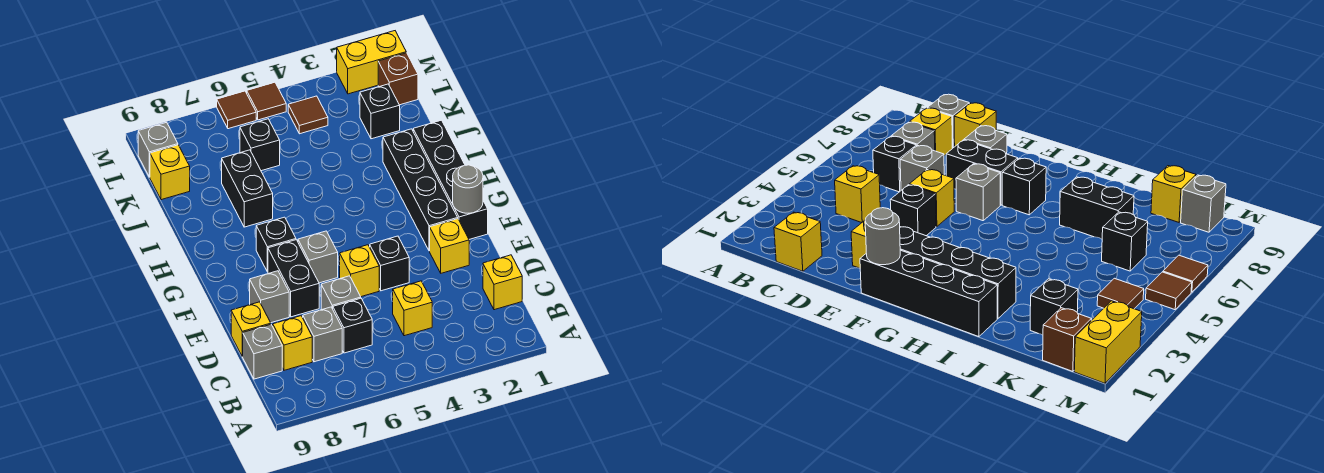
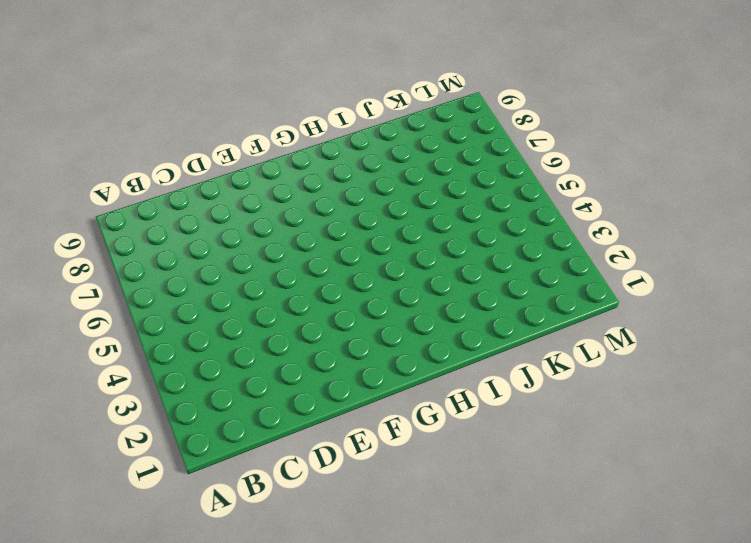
none -> yellow brick C1 level 1
none -> yellow brick C4 level 1
none -> black brick C6 level 1

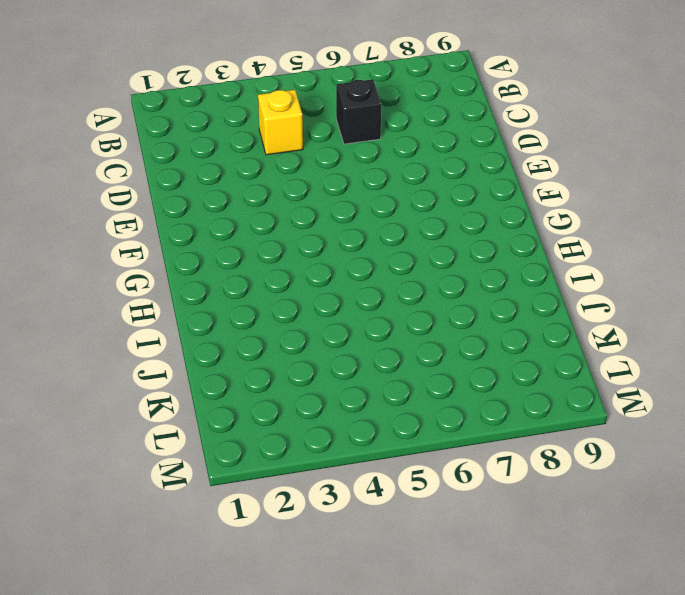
none -> yellow brick C1 level 1
none -> grey brick C7 level 1
none -> yellow brick C8 level 1

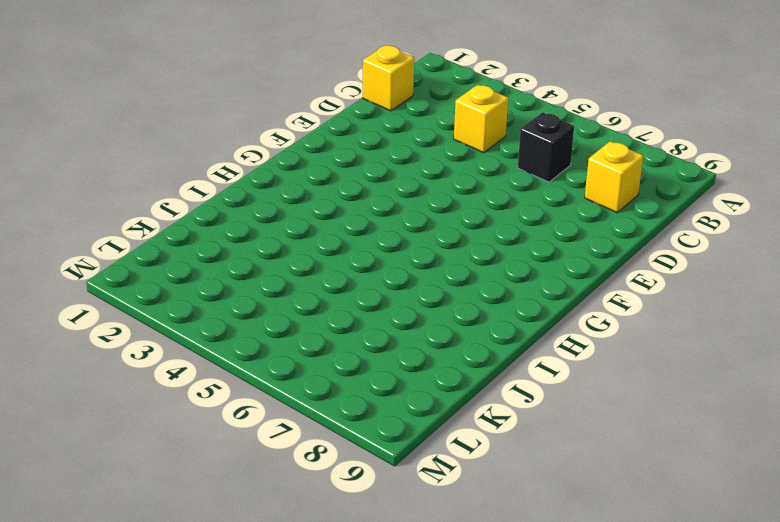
none -> grey brick C7 level 1
none -> grey brick C9 level 1
none -> grey brick D6 level 1

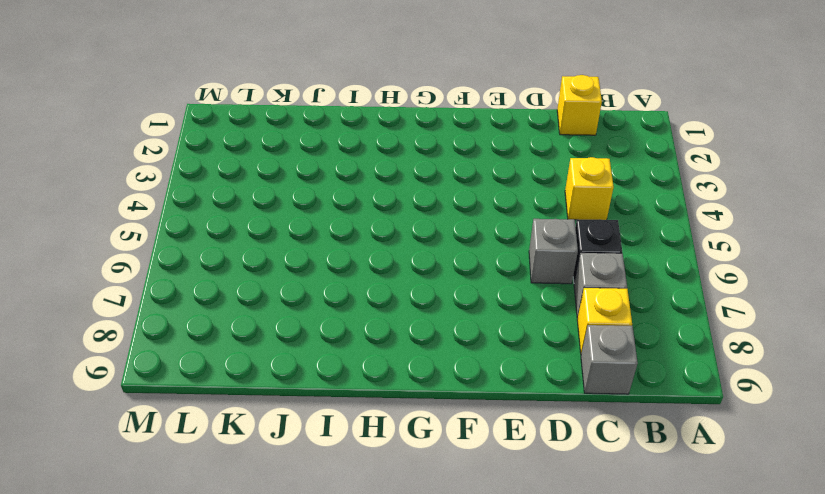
none -> yellow brick D9 level 1
none -> yellow brick E2 level 1
none -> black brick E4 level 1

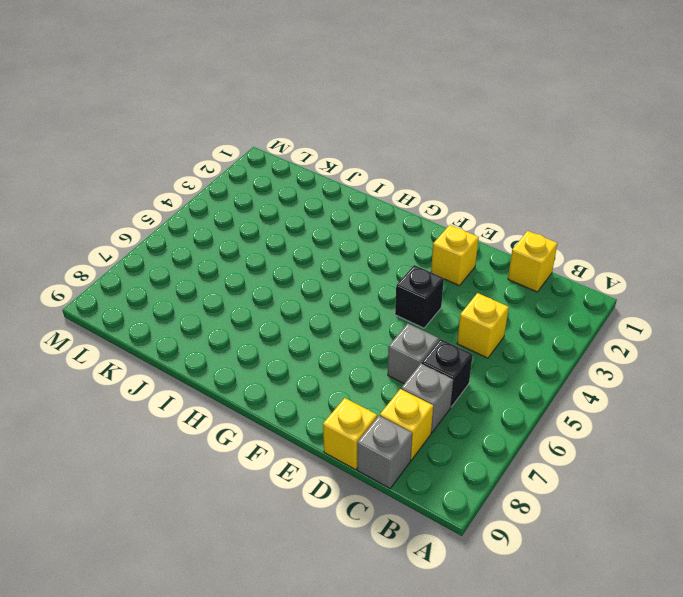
none -> yellow brick E5 level 1
none -> black brick E7:F7 level 1
none -> grey brick E8 level 1

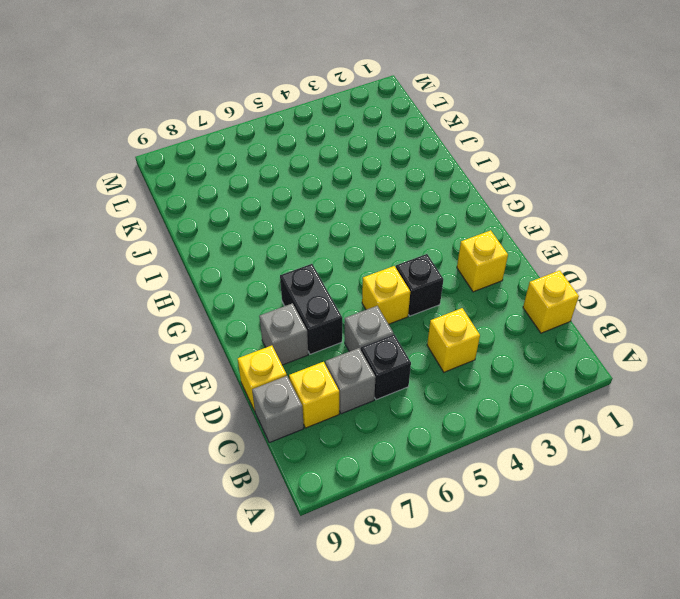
none -> black brick F1:I1 level 1
none -> black brick F2:I2 level 1
none -> grey brick F6 level 1

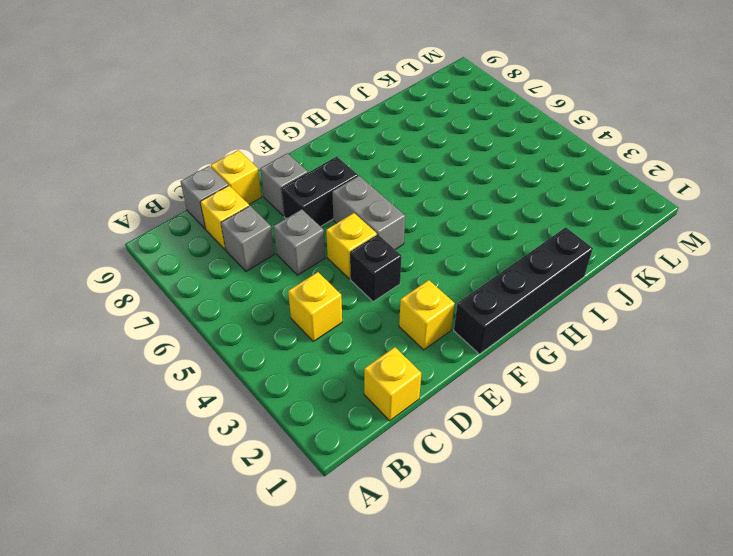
grey brick F5:F6 level 1 -> grey brick F6 level 1
none -> black brick C6 level 1
none -> black brick F2:I2 level 1
none -> black brick G7 level 1

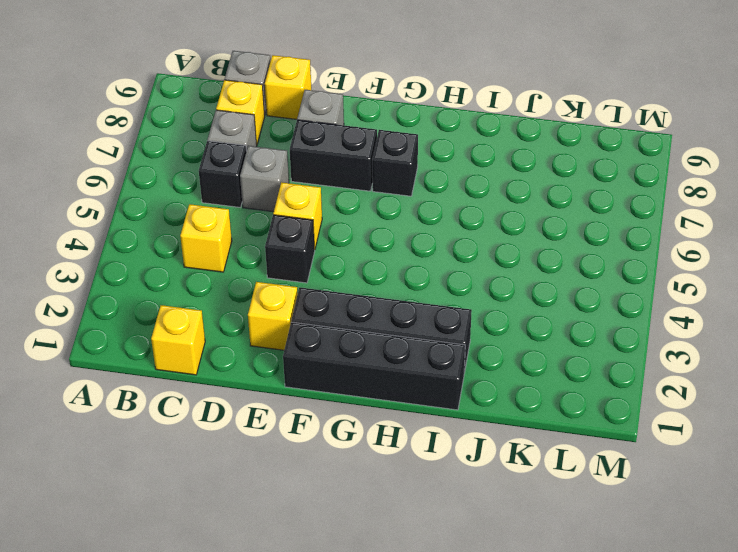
none -> grey brick F6 level 1
none -> black brick I7:J7 level 1
none -> black brick K2 level 1

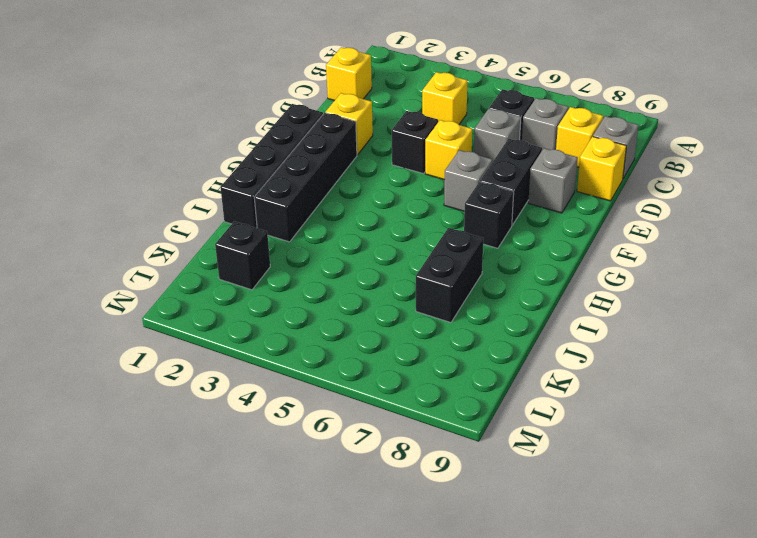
none -> black brick K6 level 1
none -> yellow brick K9 level 1
none -> brown brick L1 level 1

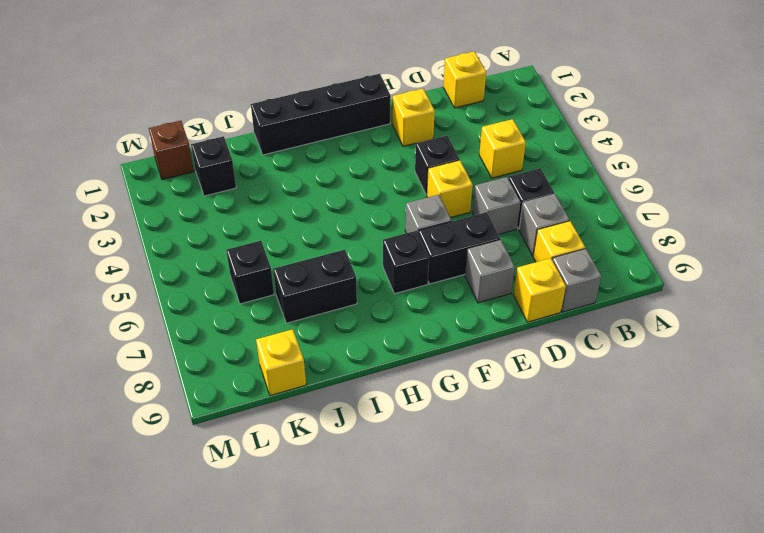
none -> black brick F2:I2 level 1
none -> brown tile L4 level 1
none -> grey brick L9 level 1

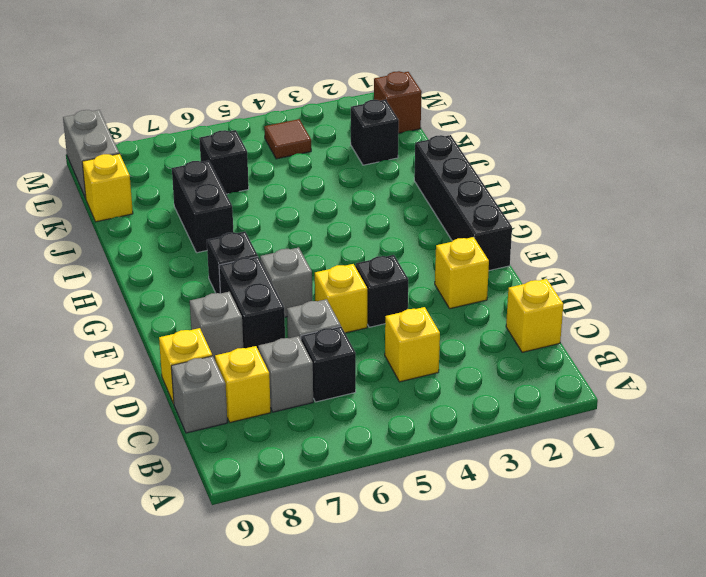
grey brick L9:M9 level 1 -> grey brick L9 level 1
none -> black brick F2:I2 level 1
none -> yellow brick M1:M2 level 1
none -> brown tile M5 level 1

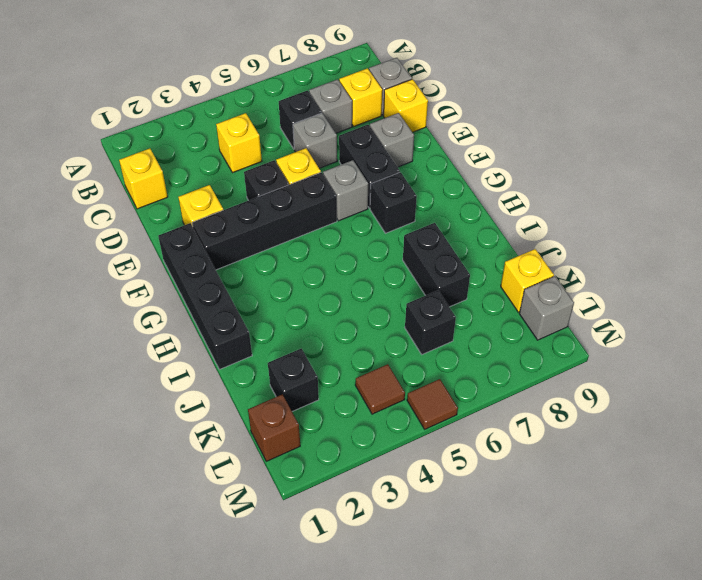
black brick F2:F5 level 1 -> black brick F2:I2 level 1
none -> yellow brick M1:M2 level 1
none -> brown tile M6 level 1
none -> grey round brick F1 level 2

